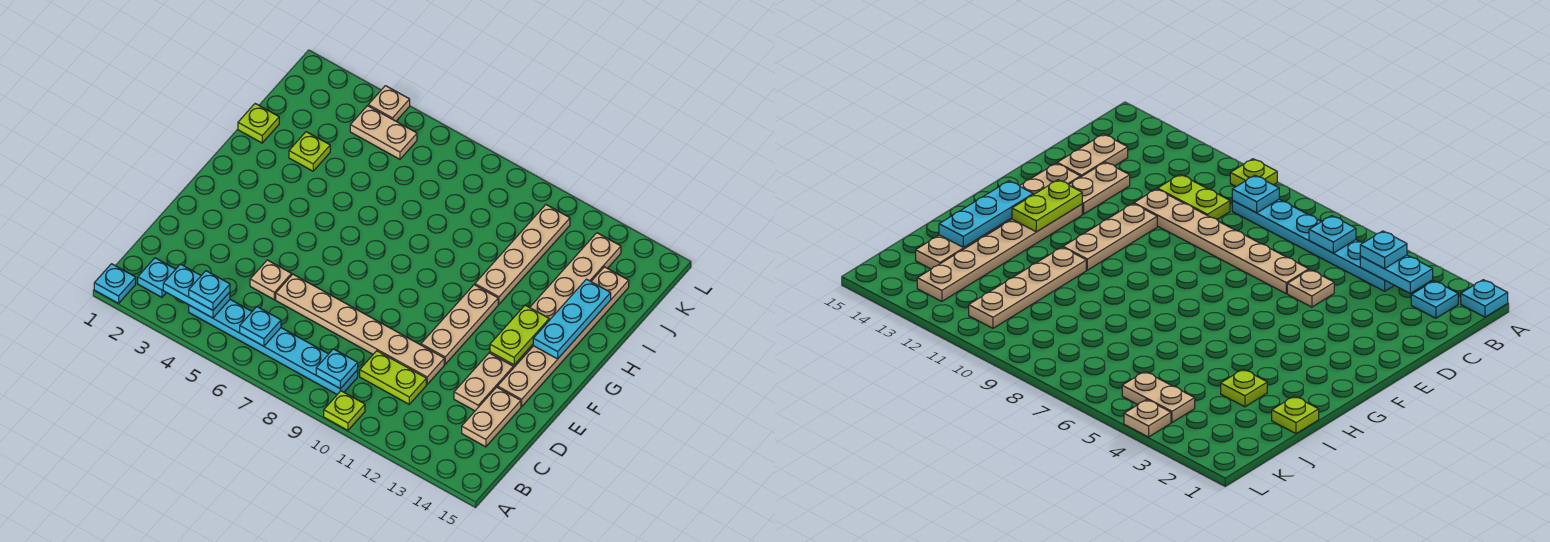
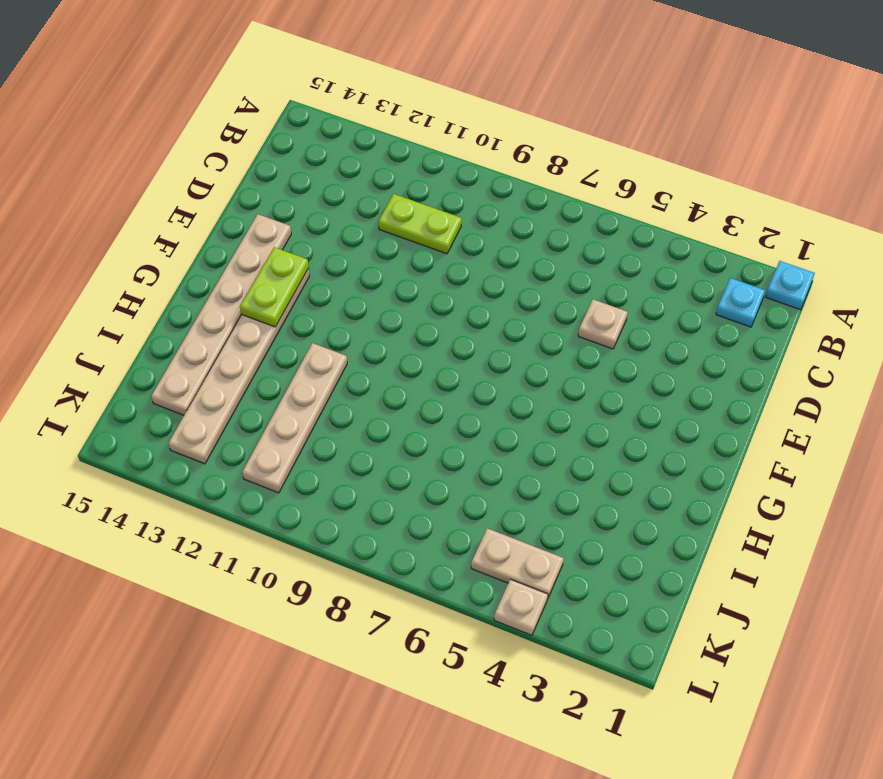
none -> lime plate A10 level 1
none -> cyan plate B4:B9 level 1
none -> tan plate C14:D14 level 1

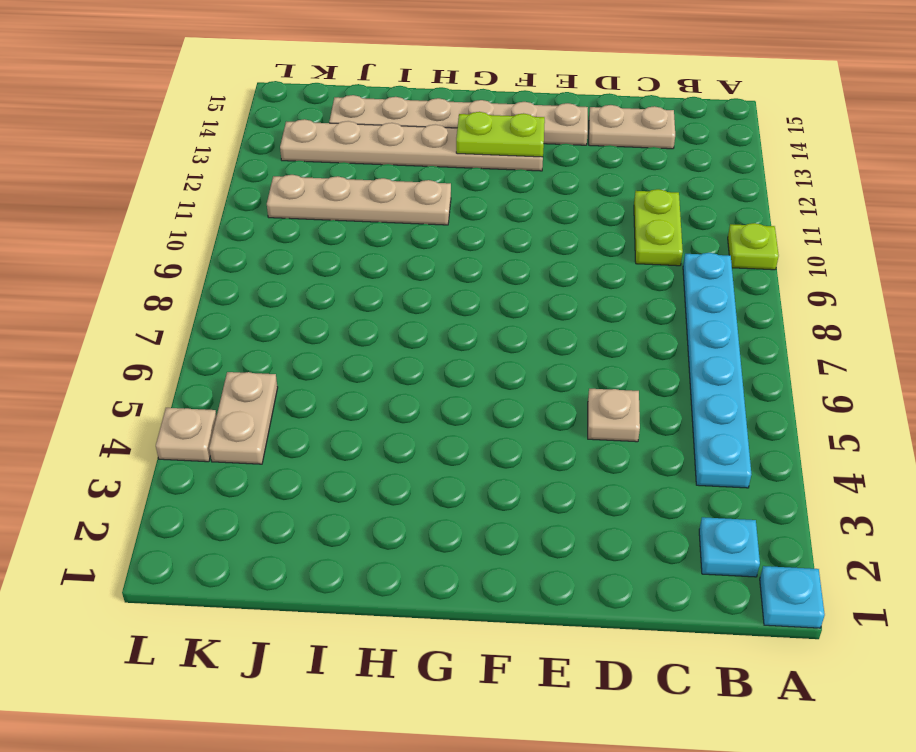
none -> tan plate D6:D11 level 1
none -> tan plate D13:E13 level 1
none -> tan plate E11:G11 level 1

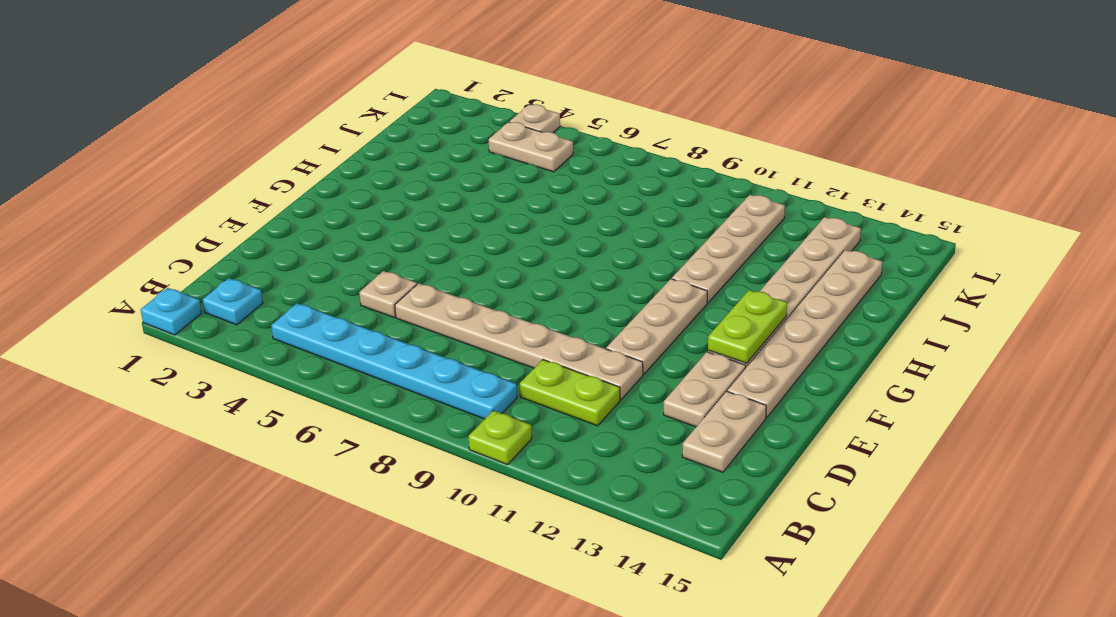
none -> lime plate I1 level 1
none -> lime plate I3 level 1
none -> cyan plate B3:B4 level 2

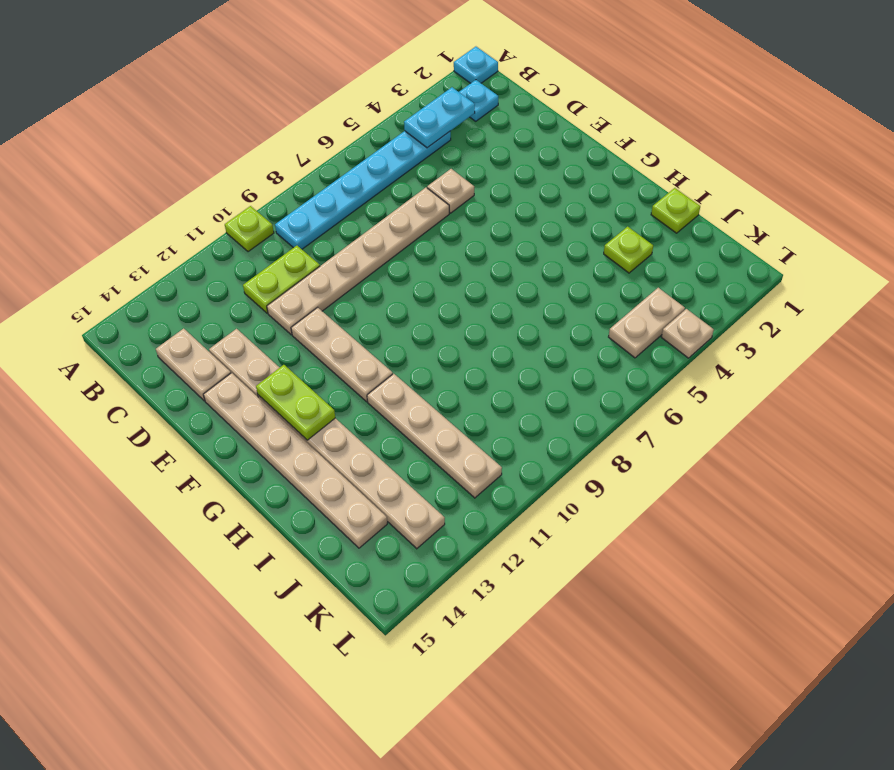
none -> cyan plate B6 level 2
none -> cyan plate B9 level 2
none -> cyan plate G14:I14 level 2

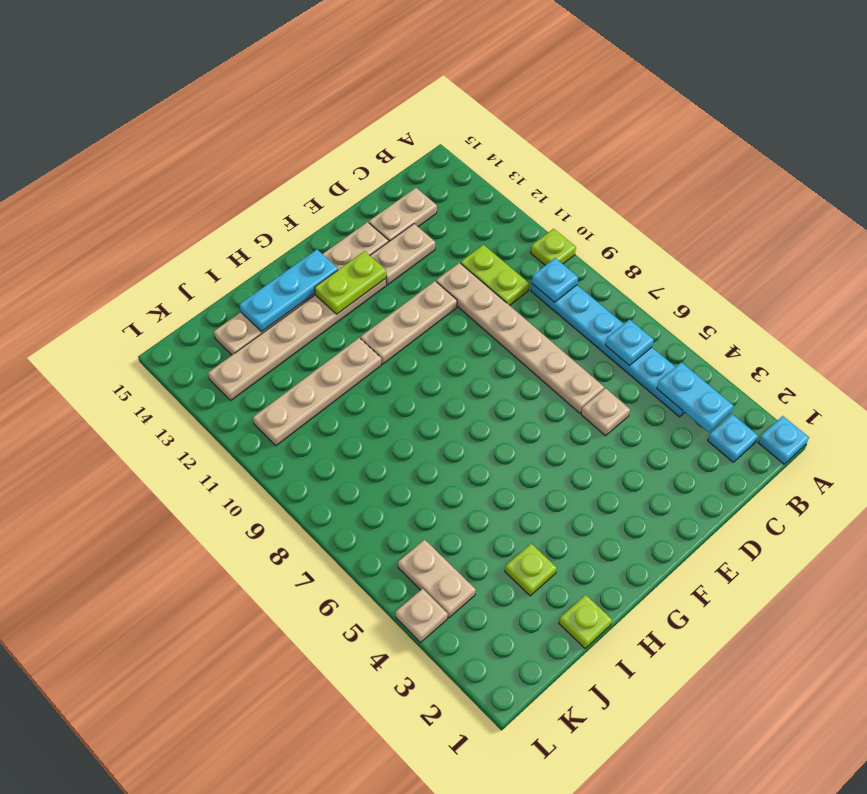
none -> cyan plate B4 level 3

